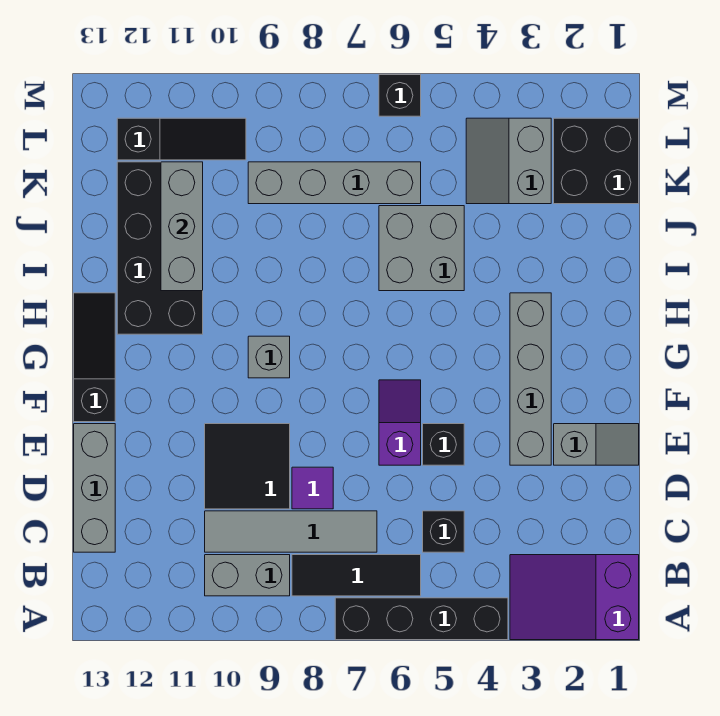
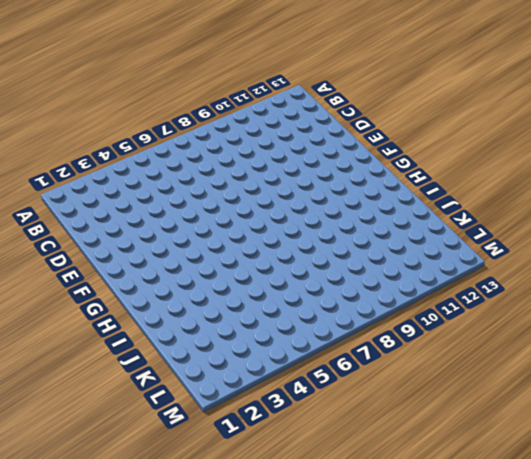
none -> purple slope A1:B3 level 1 top 1
none -> black brick A4:A7 level 1
none -> black tile B6:B8 level 1

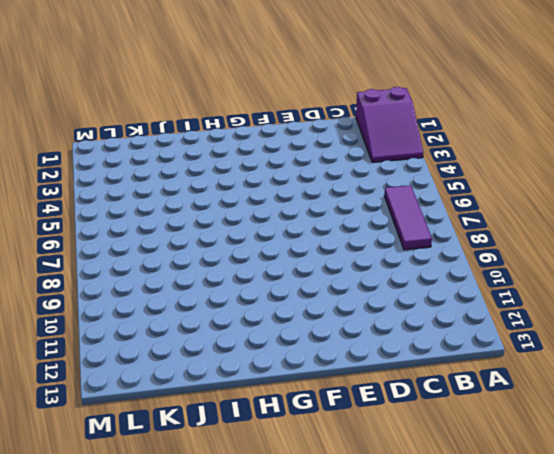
purple tile B6:B8 level 1 -> black tile B6:B8 level 1
none -> black brick A4:A7 level 1
none -> grey brick B9:B10 level 1
none -> black brick C5 level 1

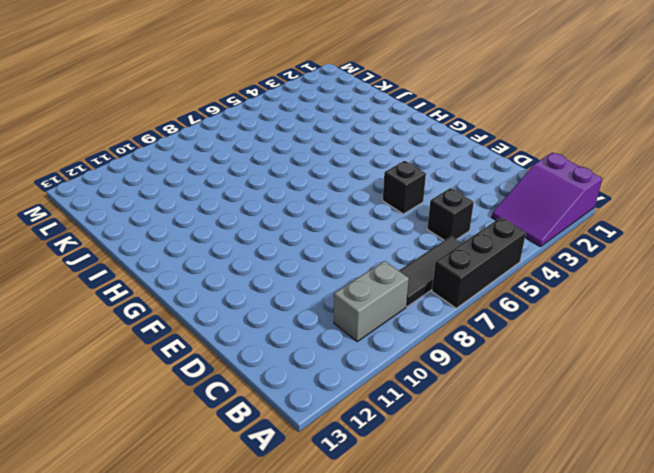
black brick A5:A7 level 1 -> black brick A4:A7 level 1
none -> grey tile C7:C10 level 1
none -> grey brick C13:E13 level 1
none -> purple tile D8 level 1

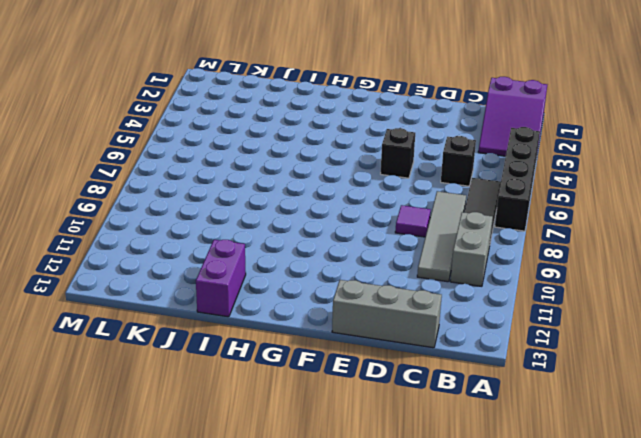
purple brick I12:I13 level 1 -> black brick H11:K12 level 1
none -> black tile D9:E10 level 1
none -> grey slope E1:E2 level 1 top 2
none -> grey brick E3:H3 level 1

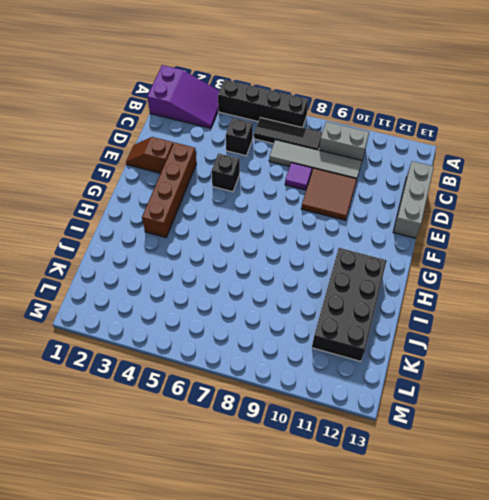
brown tile D9:E10 level 1 -> black tile D9:E10 level 1
brown slope E1:E2 level 1 top 2 -> grey slope E1:E2 level 1 top 2
brown brick E3:H3 level 1 -> grey brick E3:H3 level 1
none -> purple slope E6:F6 level 1 top E
none -> black slope F13:H13 level 1 top F
none -> grey brick G9 level 1

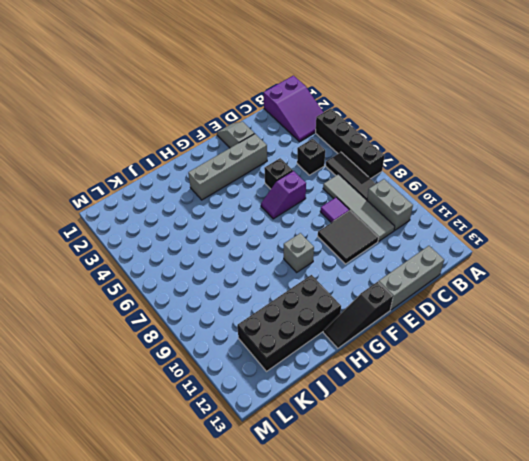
none -> grey brick I5:J6 level 1
none -> black brick K1:L2 level 1
none -> grey slope K3:L4 level 1 top 3

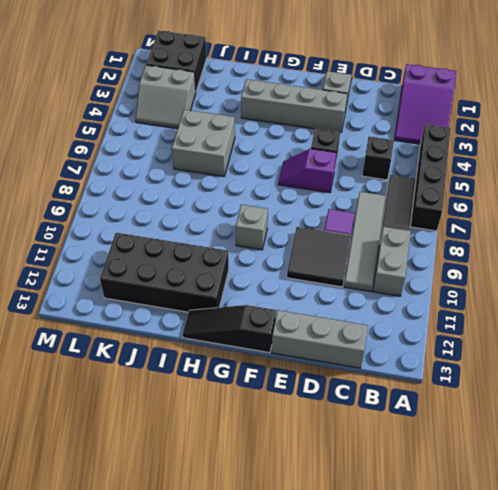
none -> grey brick K6:K9 level 1
none -> black slope L10:L12 level 1 top 12
none -> black brick M6 level 1

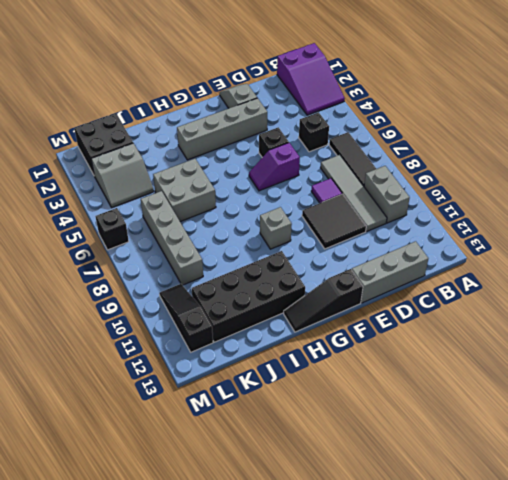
none -> black brick A4:A7 level 1
none -> grey brick I11:K11 level 2

